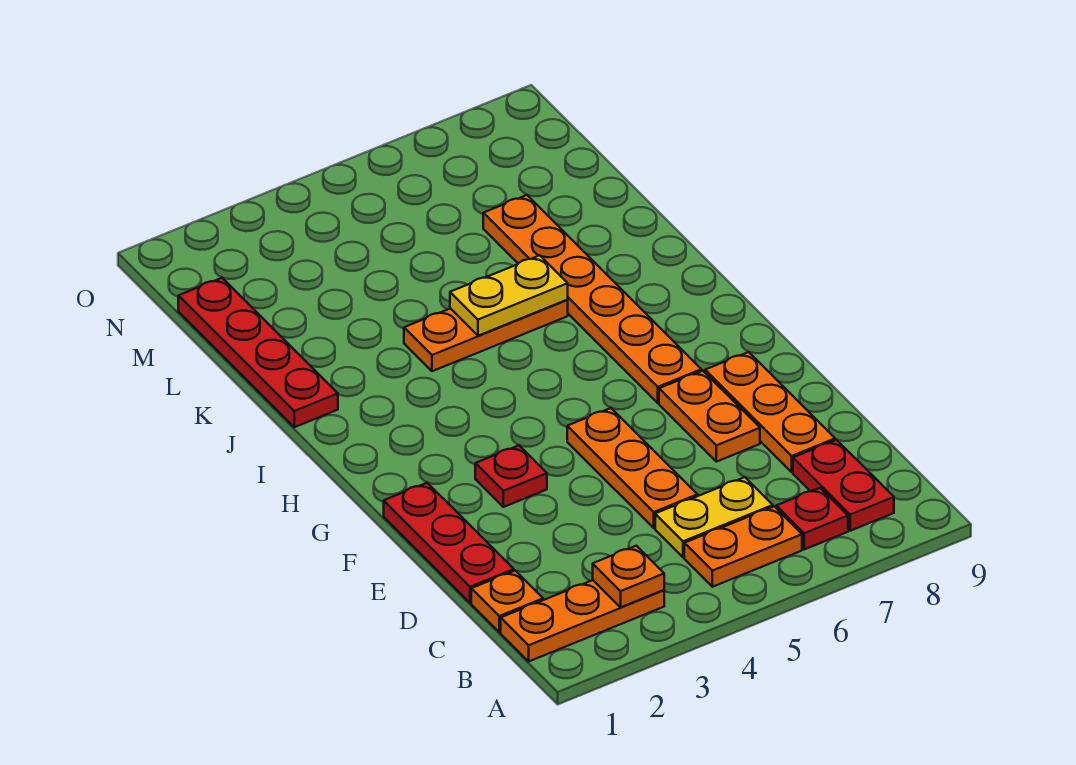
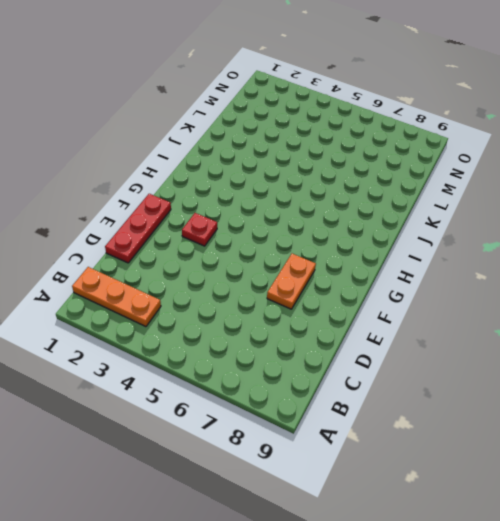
none -> orange plate B5:B6 level 1
none -> red plate B7 level 1
none -> red plate B8:C8 level 1

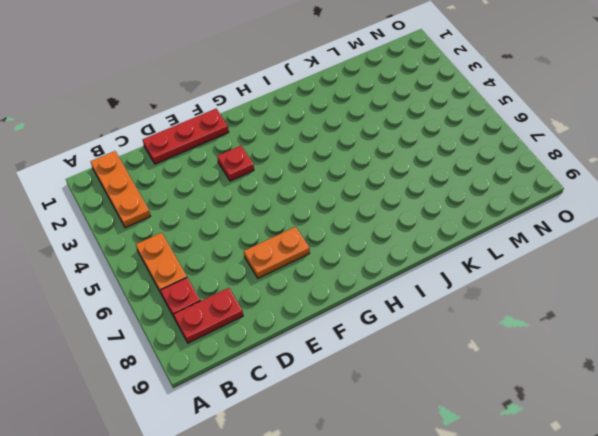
none -> orange plate C1 level 1
none -> yellow plate C5:C6 level 1
none -> orange plate D5:F5 level 1

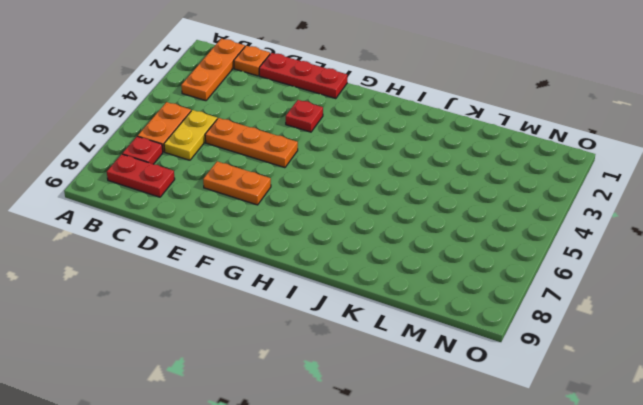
none -> orange plate D8:F8 level 1
none -> orange plate G7:L7 level 1
none -> red plate J1:M1 level 1

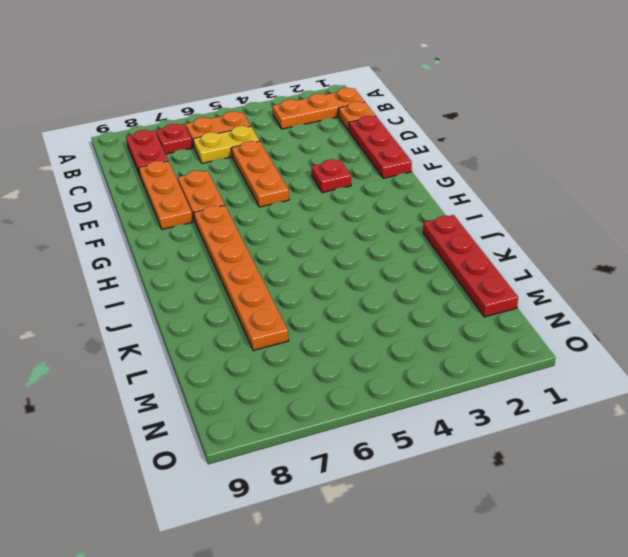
none -> orange plate J4:J6 level 1
none -> orange plate B3 level 2
none -> yellow plate J5:J6 level 2

